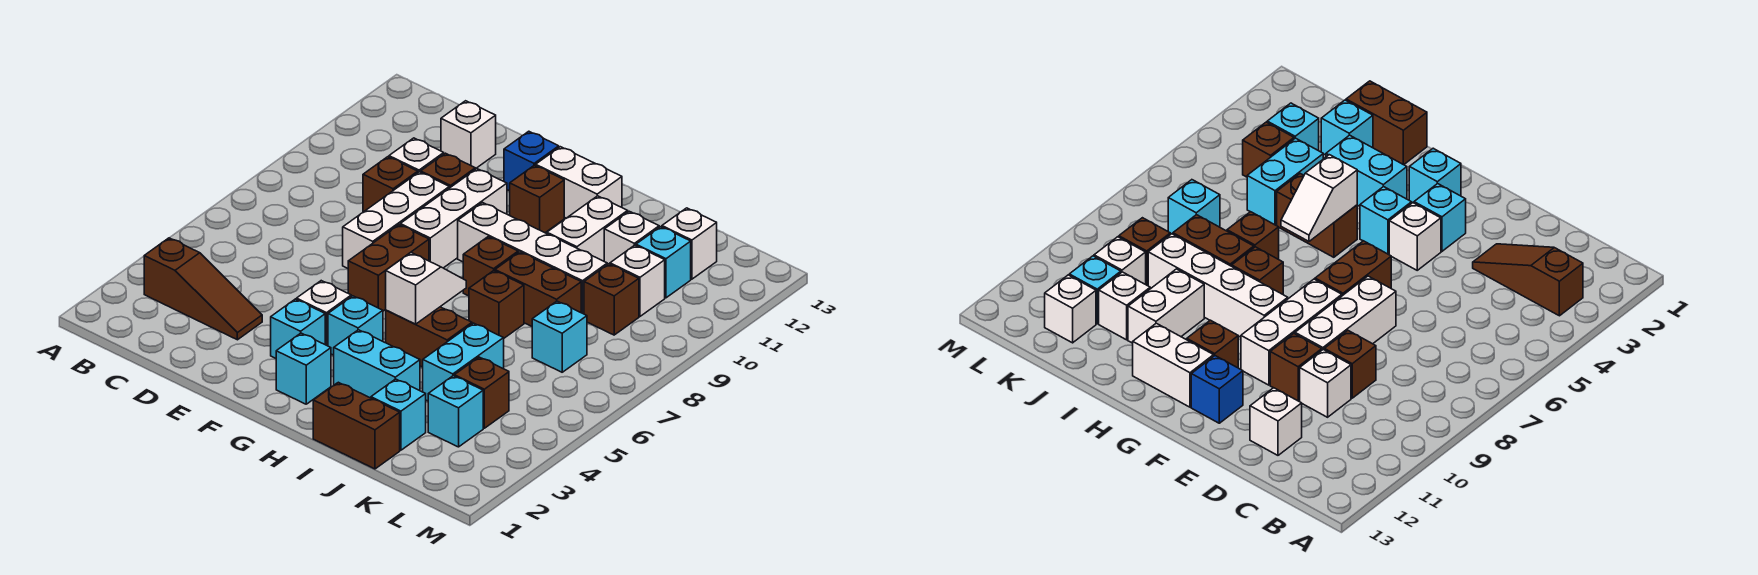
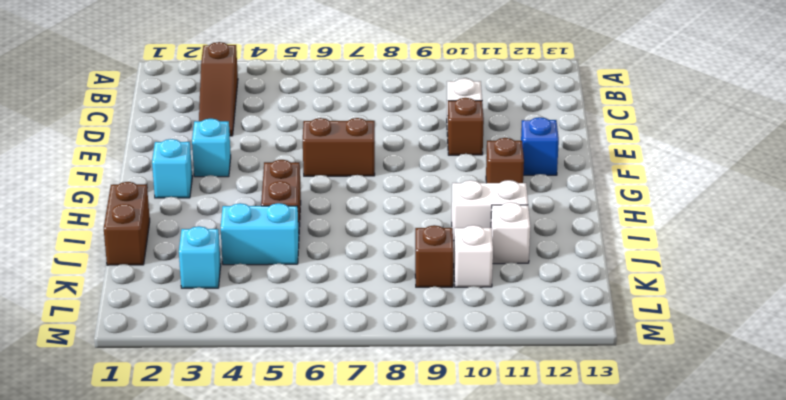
none -> brown brick D9 level 1
none -> white brick D12 level 1
none -> white brick E7:E9 level 1
none -> white brick F4 level 1

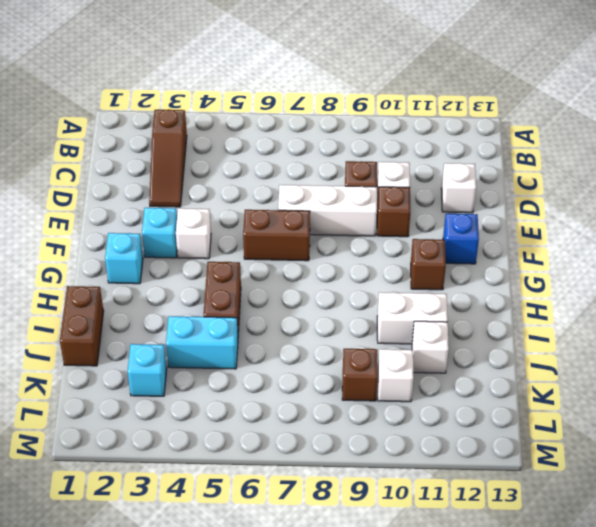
none -> white brick F8:F10 level 1
none -> cyan brick G4 level 1
none -> white brick G9:J9 level 1
none -> white brick G12:H12 level 1

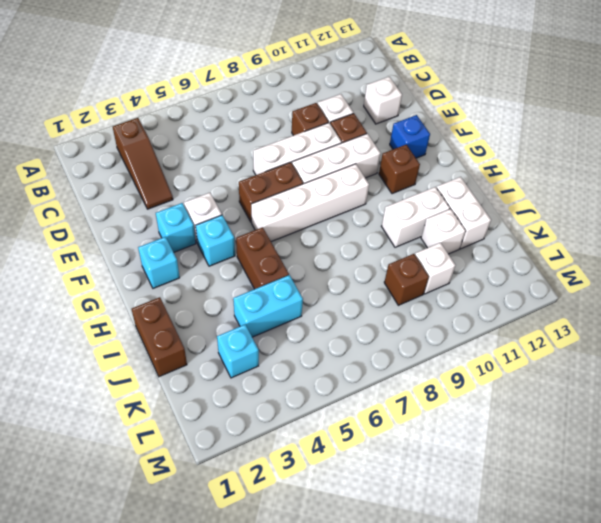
white brick G6:G9 level 1 -> white brick G9:J9 level 1
white brick I12:J12 level 1 -> white brick G12:H12 level 1
none -> cyan brick H3:I3 level 1
none -> brown brick H8 level 1
none -> brown brick I7 level 1
none -> brown brick I8:J8 level 1

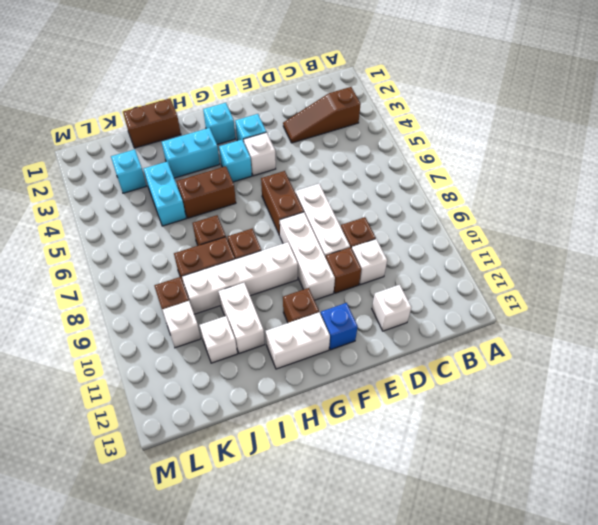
none -> cyan brick J2 level 1
none -> brown brick K4 level 1
none -> cyan brick K7 level 1
none -> cyan brick K11 level 1

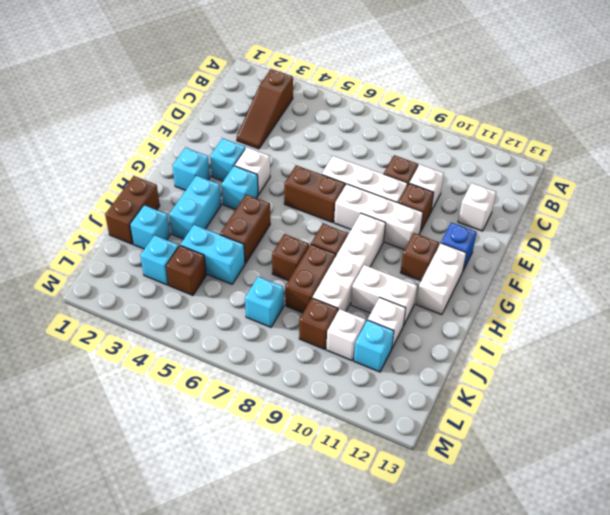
none -> white brick K12 level 1
none -> white slope H5:H6 level 2 top 5

